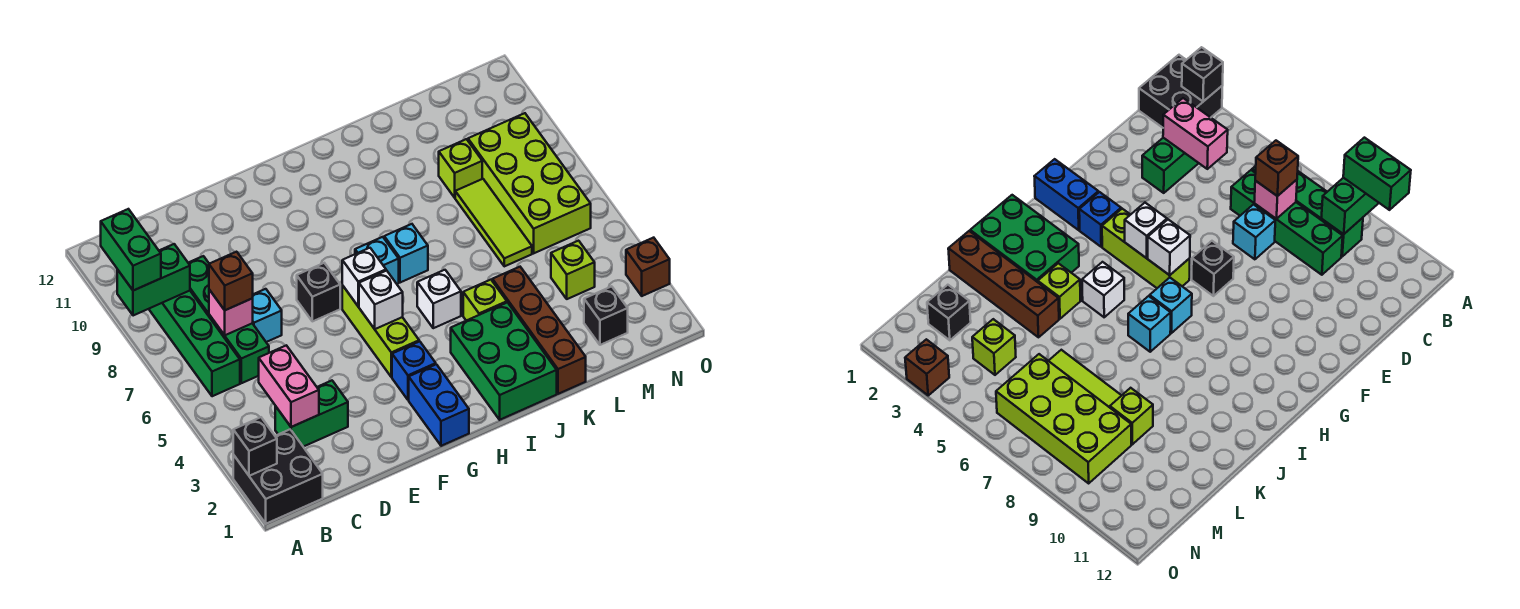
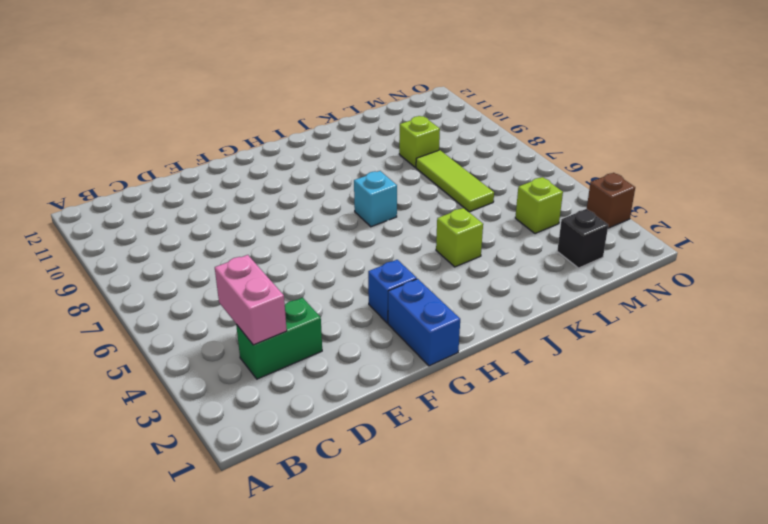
none -> black brick A1:B2 level 1
none -> green brick B6:B9 level 1
none -> green brick C6:C9 level 1

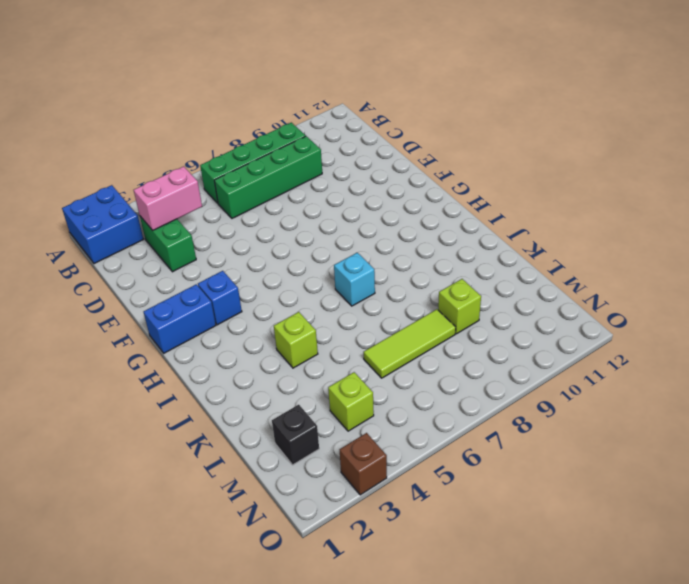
blue brick A1:B2 level 1 -> black brick A1:B2 level 1
none -> cyan brick D7 level 1
none -> black brick F7 level 1
none -> lime brick G4:G6 level 1

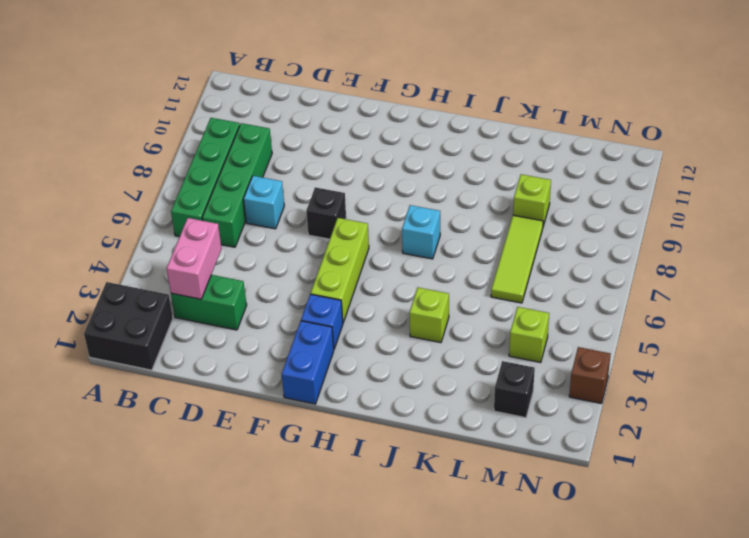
none -> cyan brick H7 level 1
none -> green brick I1:J3 level 1
none -> white brick I5 level 1

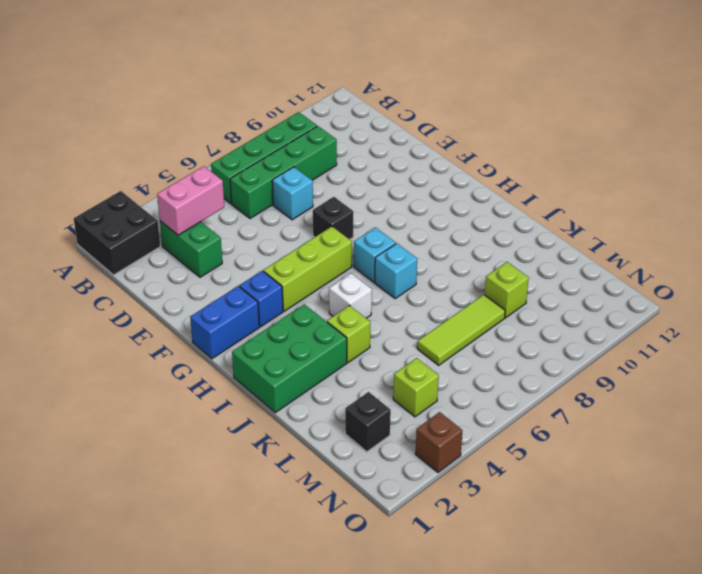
none -> brown brick K1:K4 level 1
none -> lime brick M6:N9 level 1
none -> black brick A2 level 2

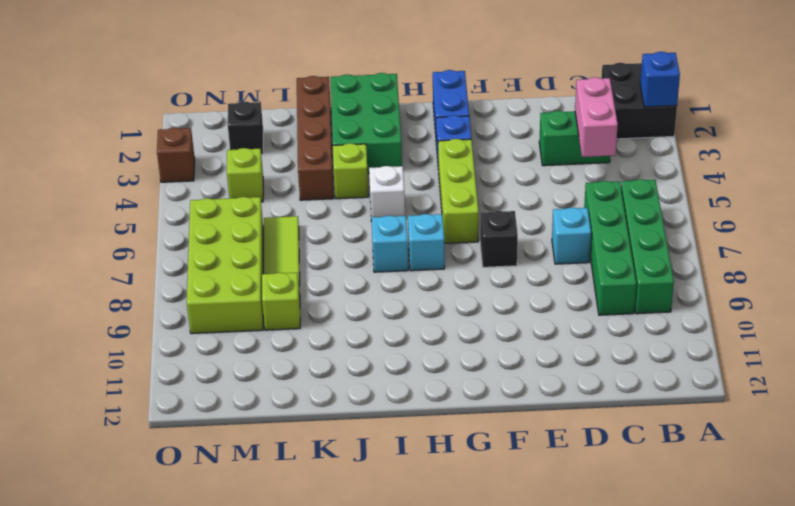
blue brick A2 level 2 -> black brick A2 level 2
none -> green brick A9:B9 level 2
none -> pink brick C7 level 2
none -> white brick G5 level 2

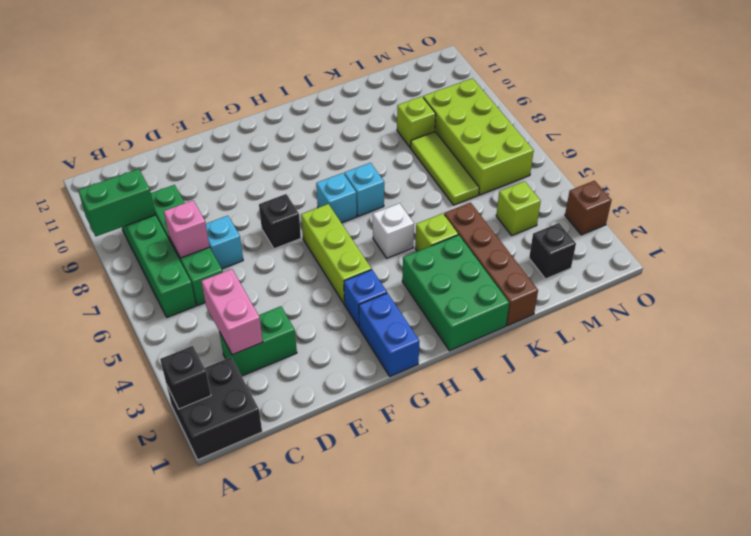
none -> white brick G5 level 2
none -> white brick G6 level 2
none -> green brick A9:A10 level 3

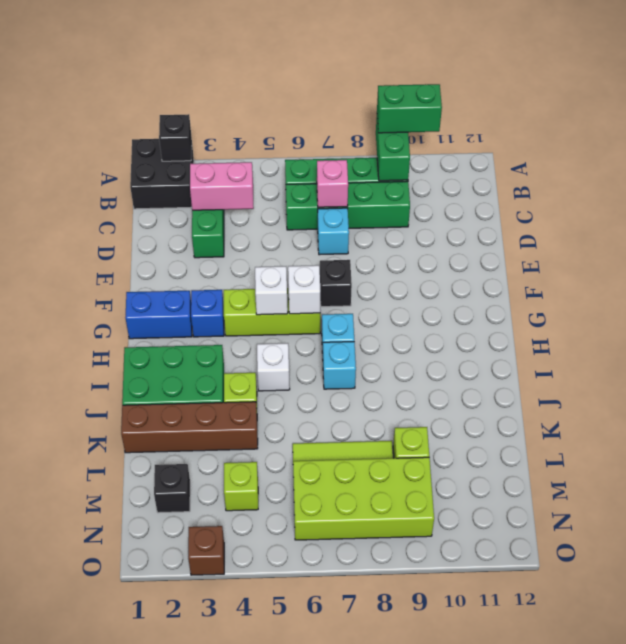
none -> brown brick C7 level 3

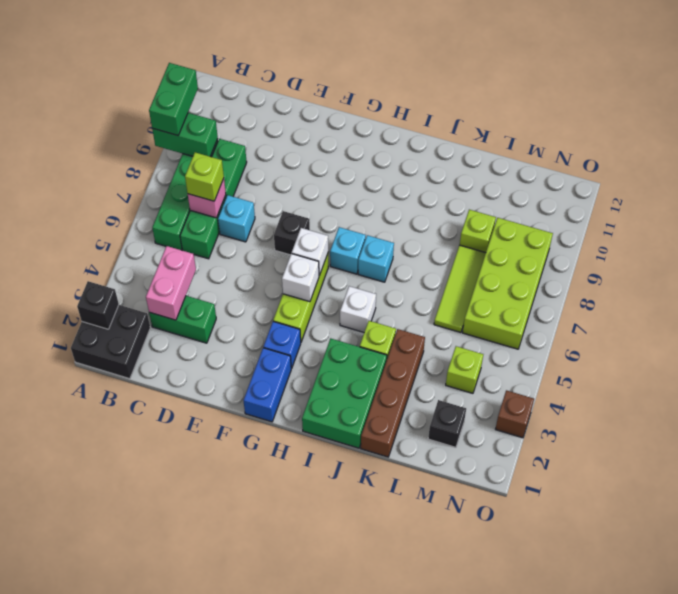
lime brick C7 level 3 -> brown brick C7 level 3

